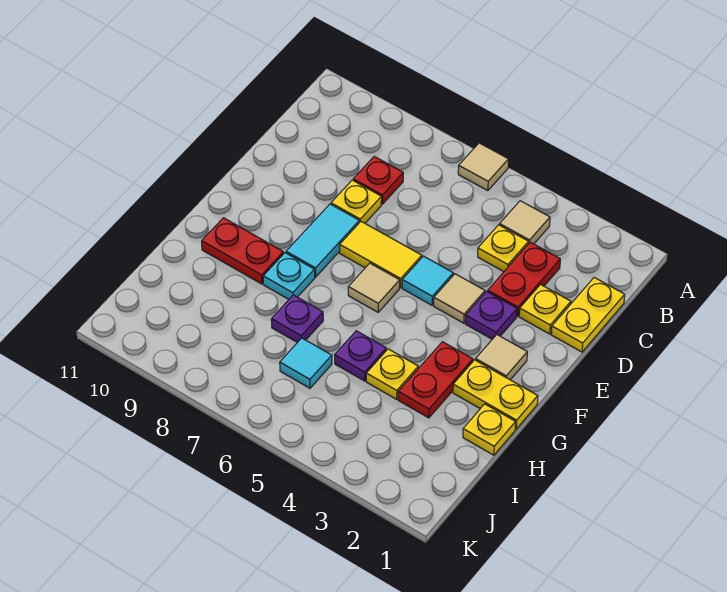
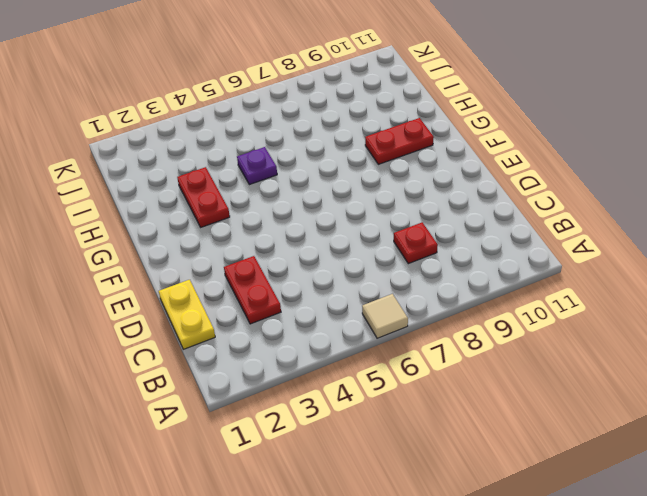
none -> tan tile B4 level 1
none -> yellow plate C4 level 1
none -> yellow plate D2 level 1

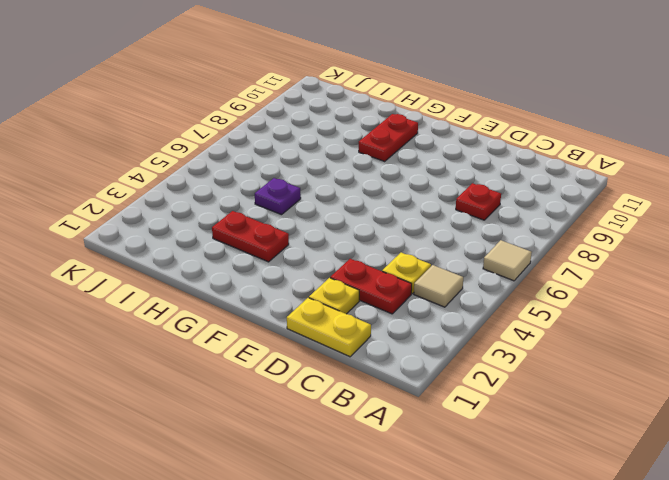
none -> yellow plate D8 level 1
none -> purple plate E3 level 1
none -> tan tile E4 level 1

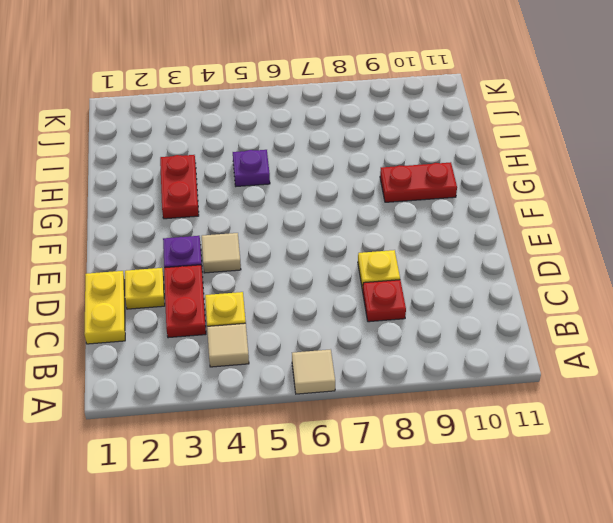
none -> cyan tile E5 level 1
none -> yellow tile E6:E7 level 1
none -> cyan tile E8:F8 level 1

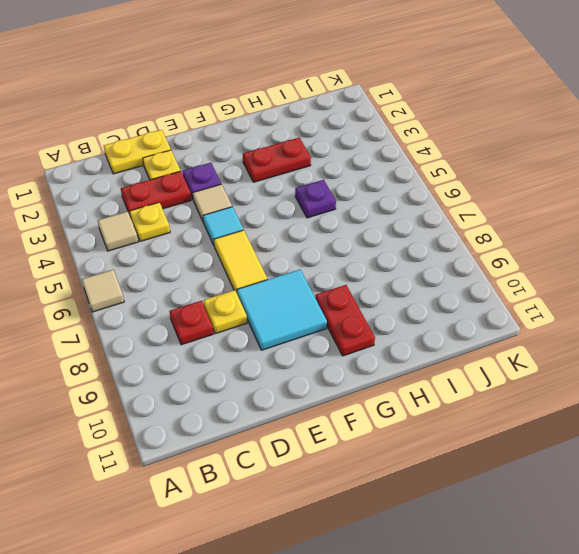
cyan tile E8:F9 level 1 -> cyan tile E8:F8 level 1
none -> tan tile F2 level 1
none -> tan tile F6 level 1
none -> yellow plate G1:G2 level 1

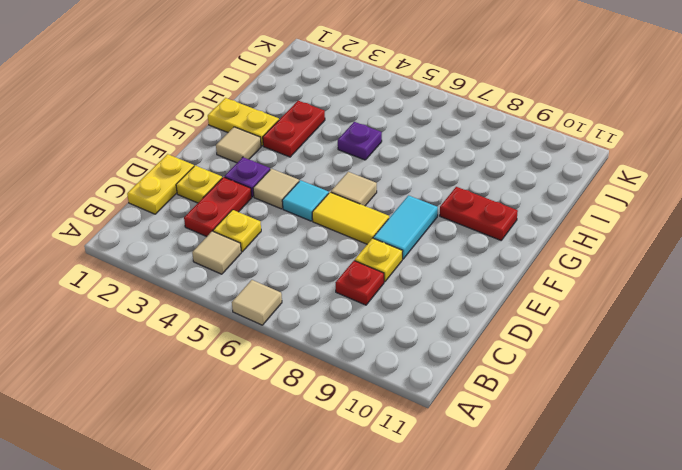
none -> cyan plate G8 level 1
none -> yellow plate H1 level 1
none -> yellow plate H4 level 1

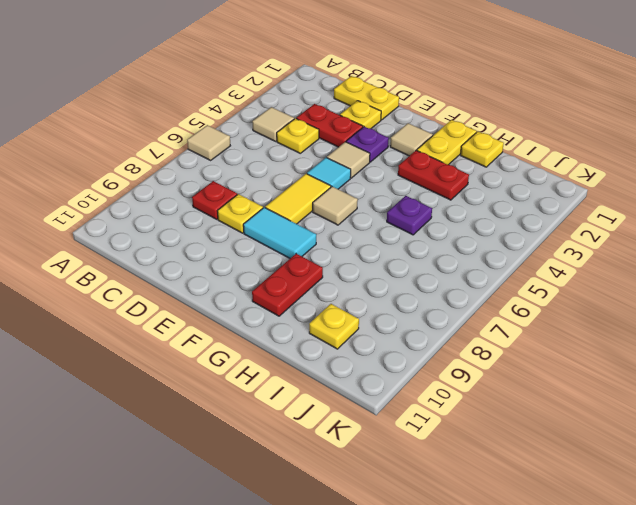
yellow plate I10 level 1 -> yellow plate H4 level 1
none -> cyan plate G8 level 1
none -> purple plate H7 level 1
none -> cyan tile I6 level 1

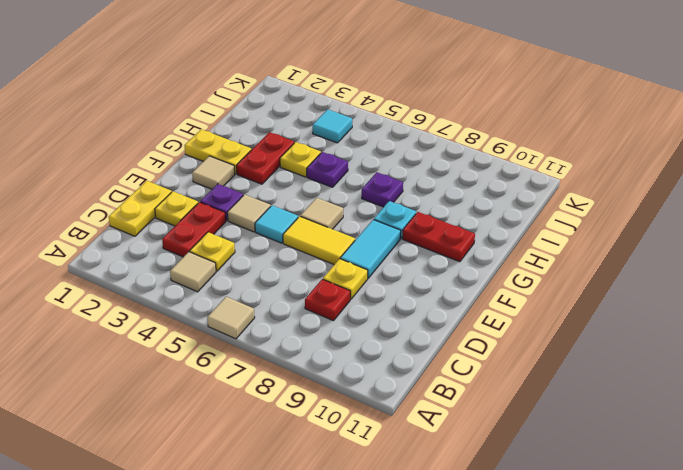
cyan tile J4 level 1 -> cyan tile I6 level 1
none -> yellow plate H1 level 1

